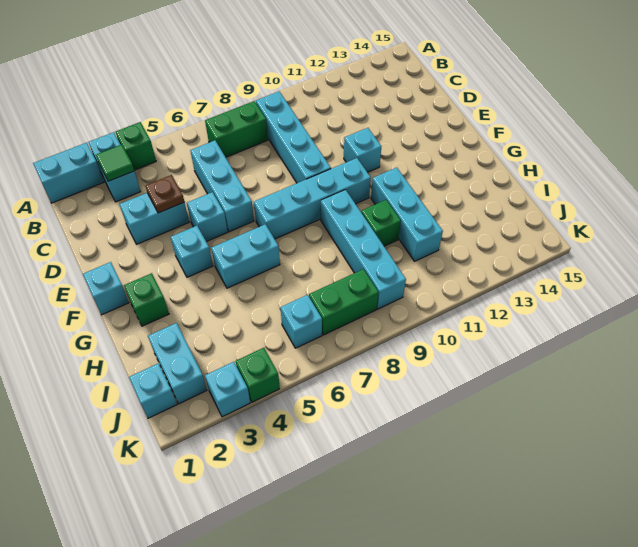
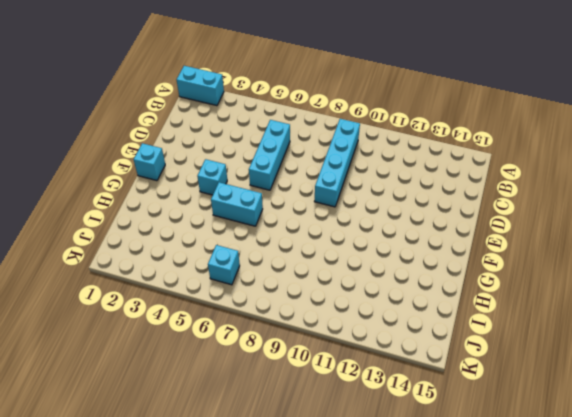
none -> cyan brick A3:B3 level 1
none -> green brick A4 level 1
none -> green brick B7:B8 level 1

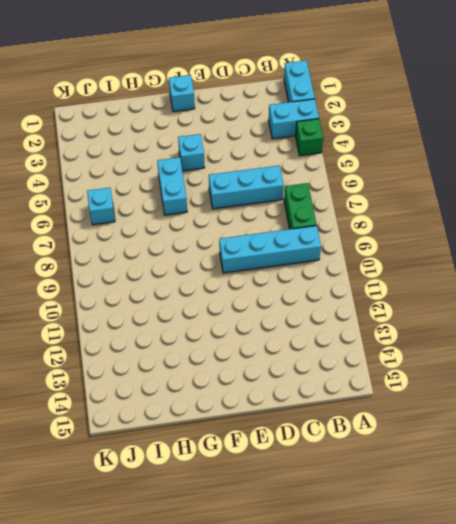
none -> cyan brick D3:D4 level 1
none -> cyan brick E5 level 1
none -> cyan brick E11 level 1

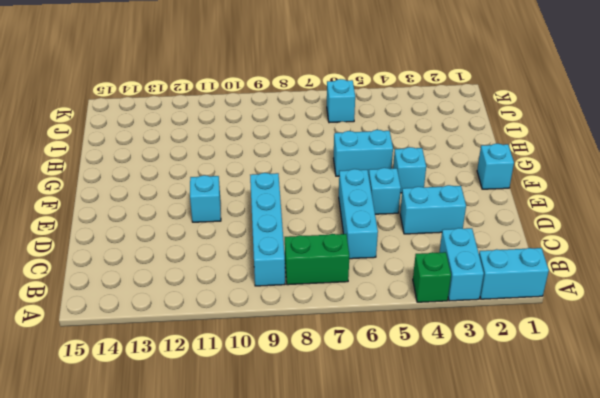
none -> cyan brick F7:F10 level 1
none -> green brick G2 level 1
none -> cyan brick G9:J9 level 1

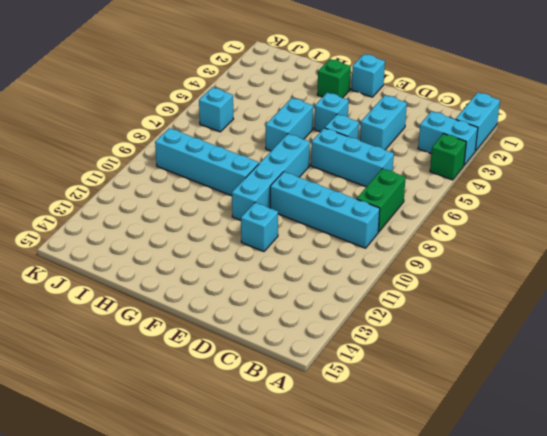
none -> cyan brick G11:I11 level 1
none -> green brick H10 level 1
none -> cyan brick I2:J2 level 1

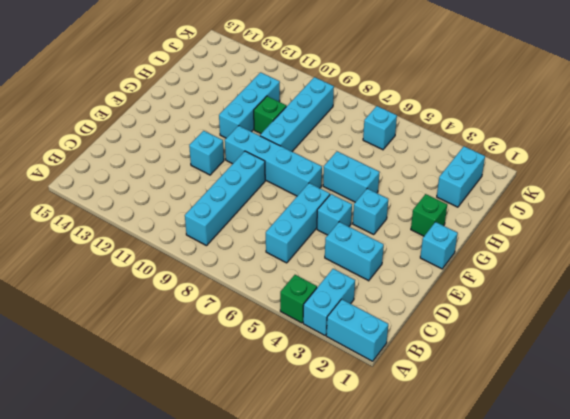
none -> green brick B7:B8 level 1
none -> cyan brick J1 level 1
none -> green brick J7:J8 level 1

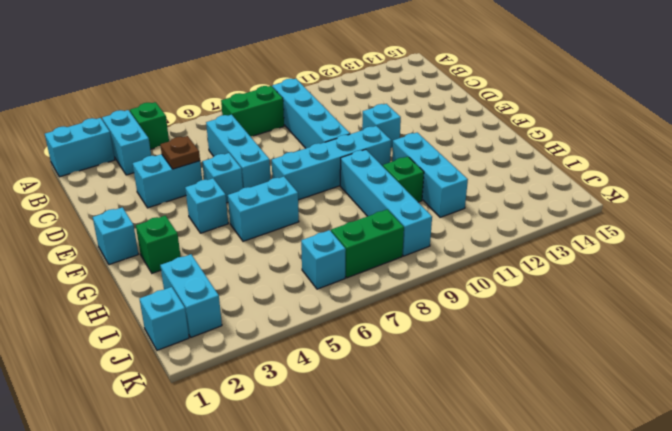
none -> cyan brick K3 level 1
none -> green brick K4 level 1
none -> green tile B3 level 2

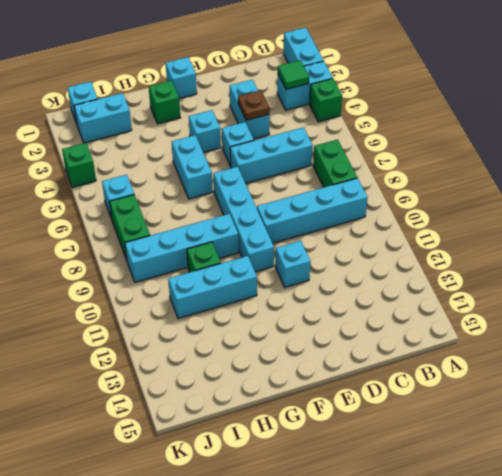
none -> cyan brick K3 level 1

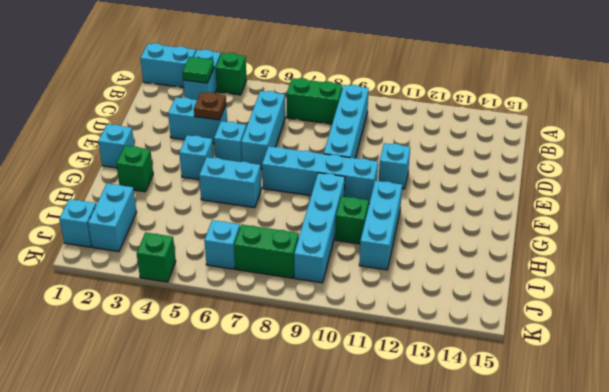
none -> cyan brick K3 level 1

